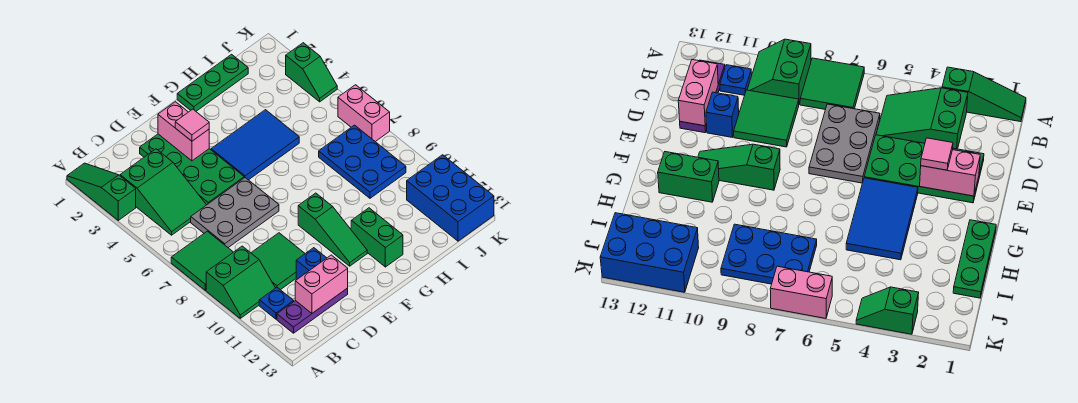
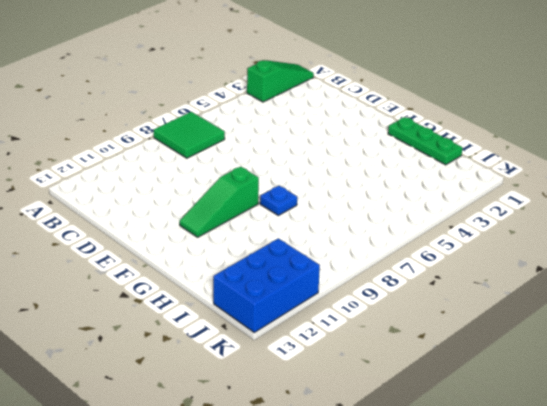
blue plate G8 level 1 -> blue plate B11 level 1
none -> green slope A9:B10 level 1 top 9
none -> green slope B3:C5 level 1 top 3
none -> purple plate B12:D12 level 1

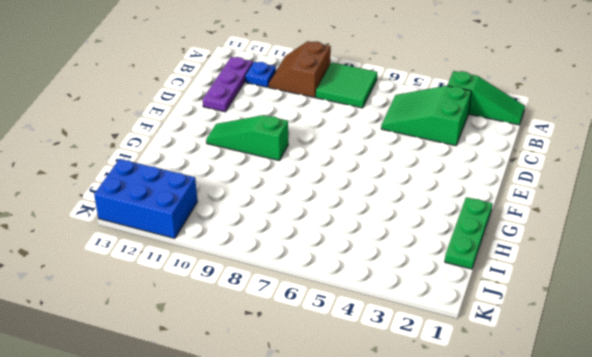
brown slope A9:B10 level 1 top 9 -> green slope A9:B10 level 1 top 9
none -> grey plate C6:E7 level 1
none -> green tile C9:D10 level 1
none -> green plate D2:E5 level 1

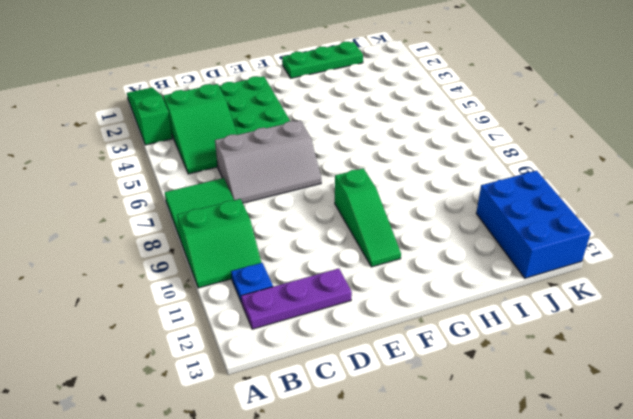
grey slope C6:E7 level 1 top 6 -> grey plate C6:E7 level 1
none -> green tile C9:D10 level 1
none -> blue brick D11 level 1
none -> blue tile F4:H5 level 1

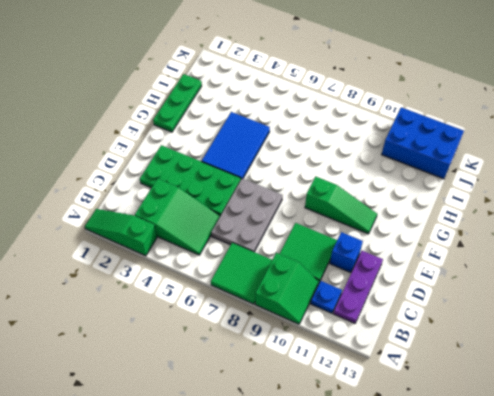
none -> green brick G11:G12 level 1
none -> blue plate I7:J9 level 1
none -> green slope K3:K4 level 1 top 3

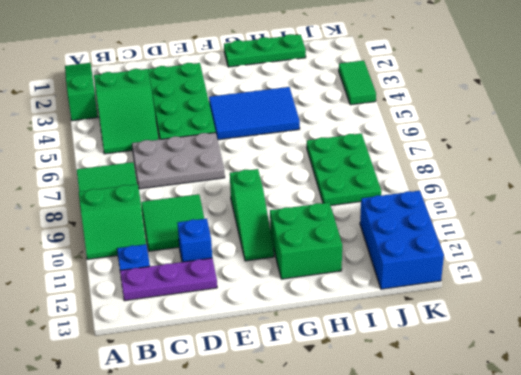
green brick G11:H12 level 1 -> green brick G11:G12 level 1
green plate I7:J9 level 1 -> blue plate I7:J9 level 1
green tile K3:K4 level 1 -> green slope K3:K4 level 1 top 3
none -> pink brick K6:K7 level 1
none -> pink brick C12:D12 level 2
none -> pink brick E2:E3 level 2

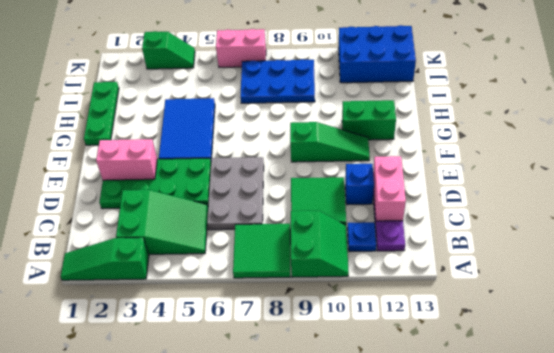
none -> pink tile E3 level 3

